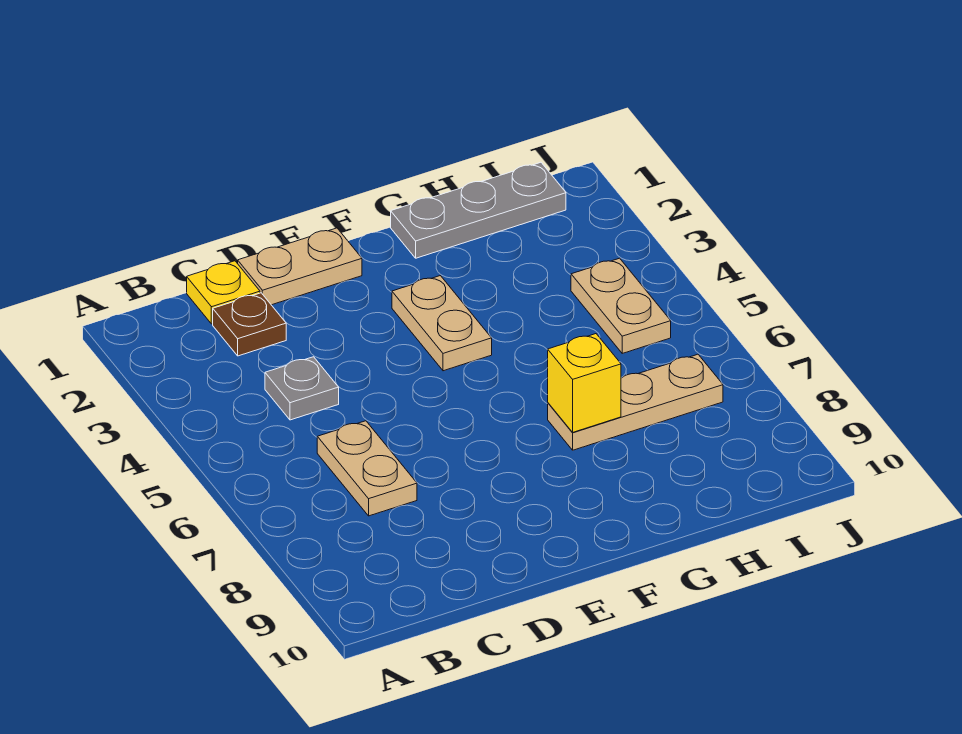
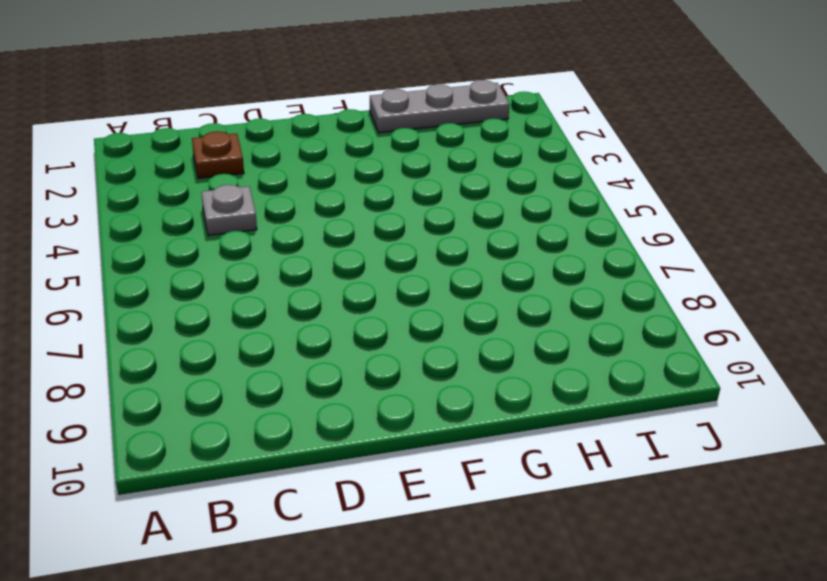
none -> yellow plate C1 level 1
none -> tan plate C6:C7 level 1

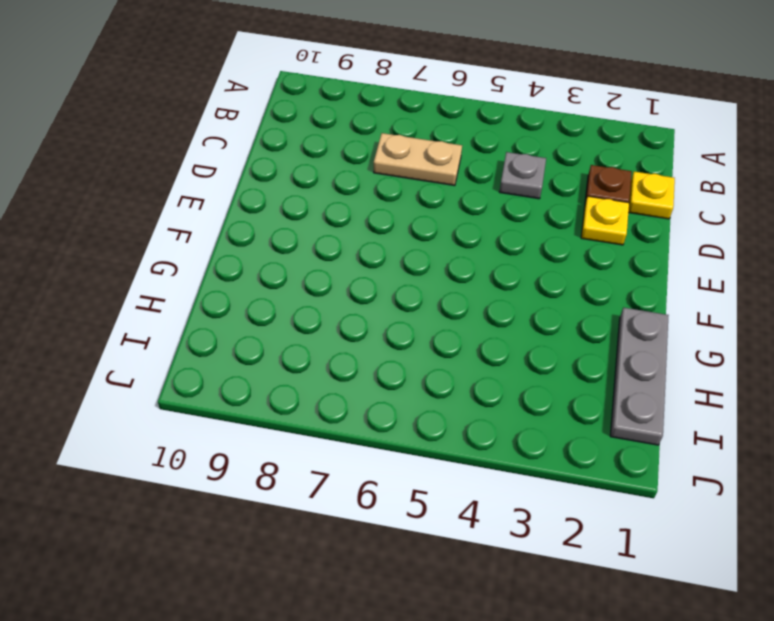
yellow plate D2 level 1 -> none
none -> tan plate D1:E1 level 1
none -> tan plate F3:F4 level 1

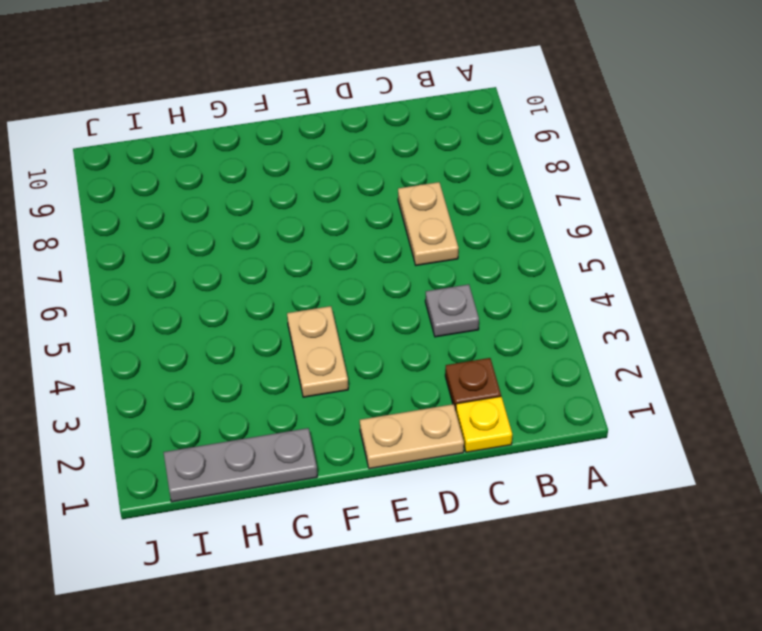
none -> tan plate G7:I7 level 1
none -> tan plate I4:I5 level 1

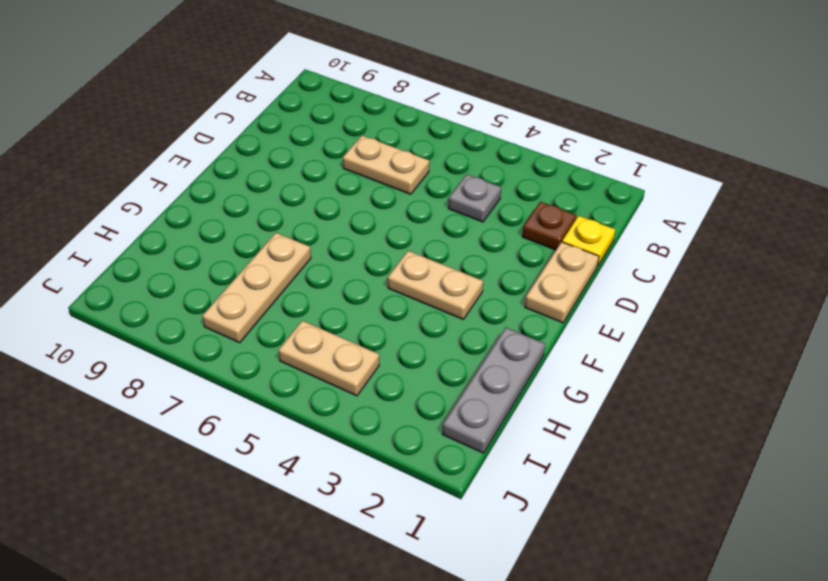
none -> yellow brick G7 level 2

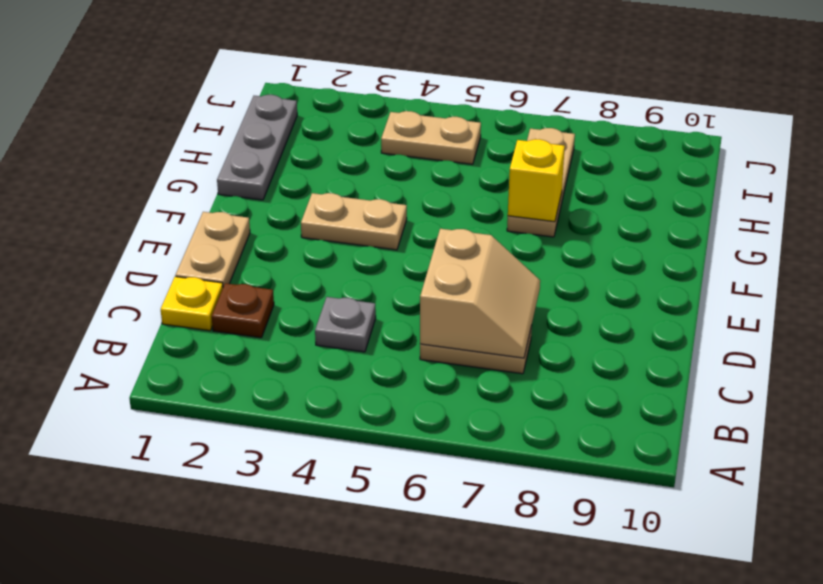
tan slope C6:D7 level 2 top 6 -> none

